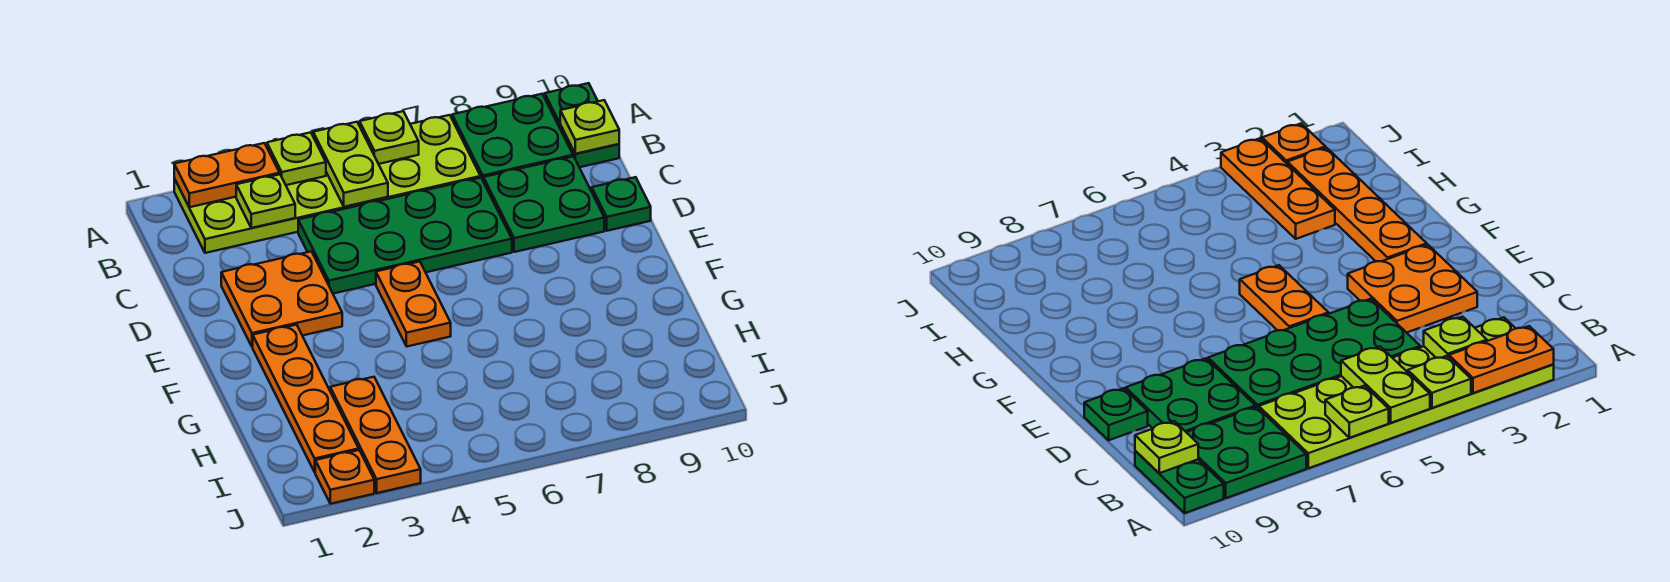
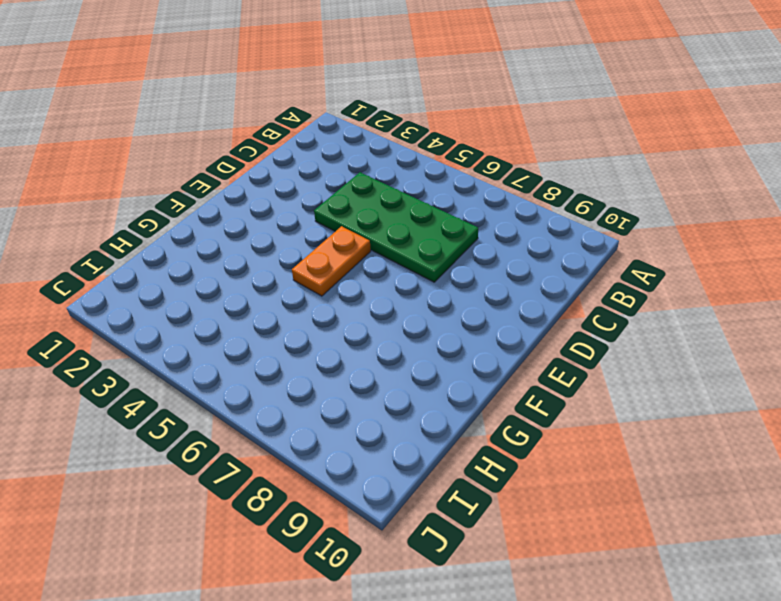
none -> lime plate A2:B7 level 1
none -> green plate A8:B9 level 1
none -> green plate A10:B10 level 1

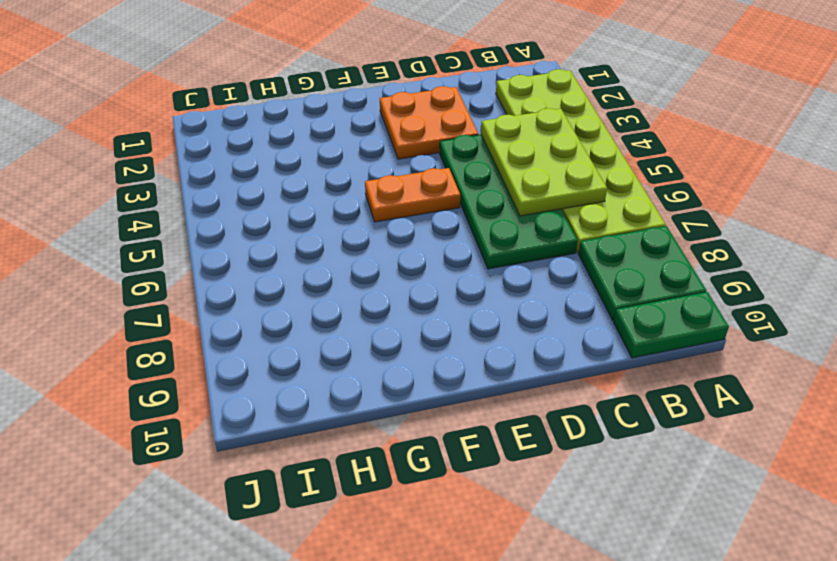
lime plate B4:C6 level 2 -> lime plate A5:B5 level 2
none -> green plate C8:D9 level 1
none -> green plate D10 level 1
none -> orange plate F2:I2 level 1

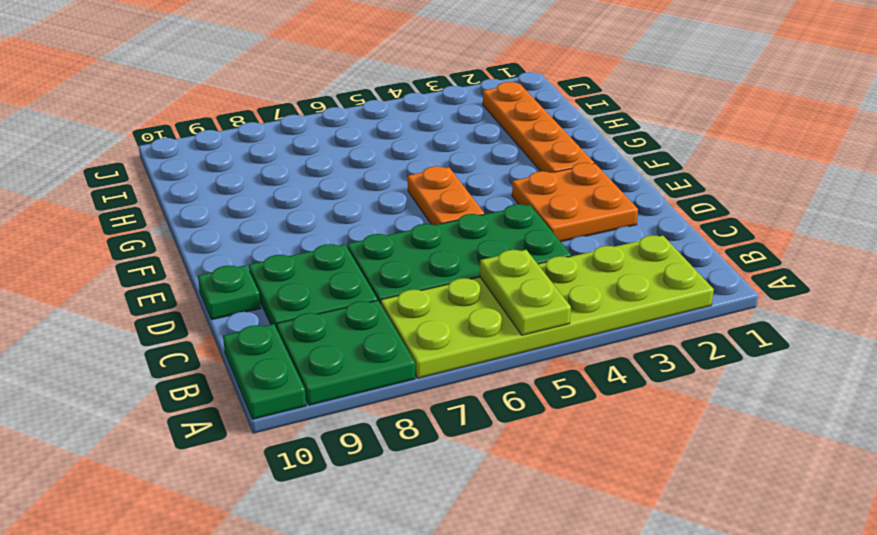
none -> orange plate H3:J3 level 1
none -> orange plate J2 level 1
none -> orange plate A2:A3 level 2

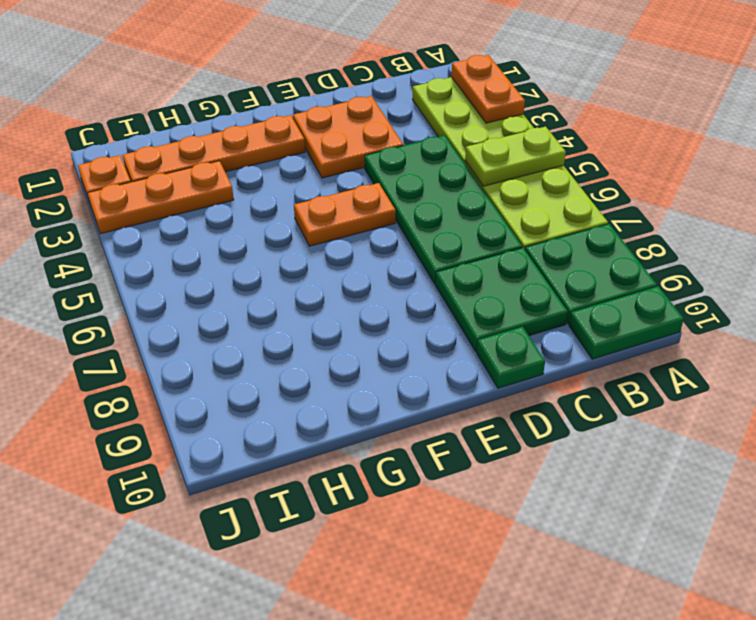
none -> lime plate A4 level 2
none -> lime plate A6 level 2
none -> lime plate B3 level 2

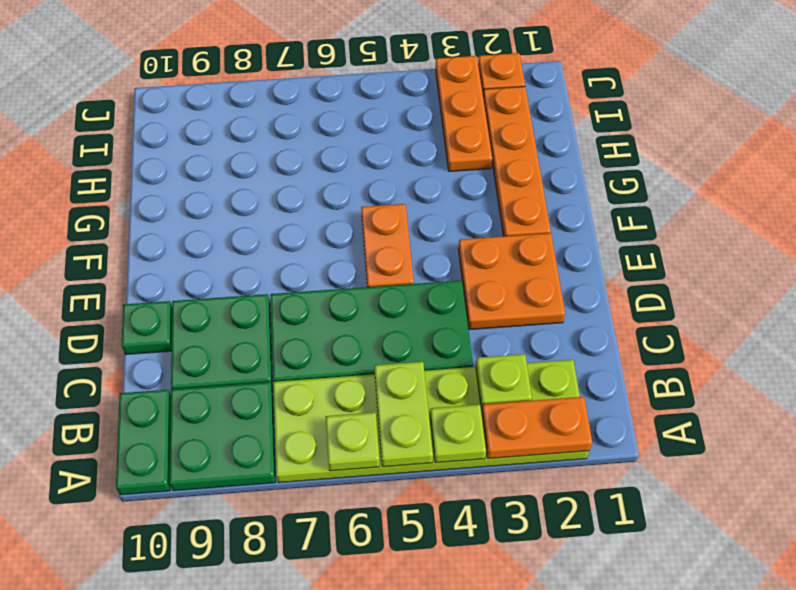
none -> lime plate B10 level 2

